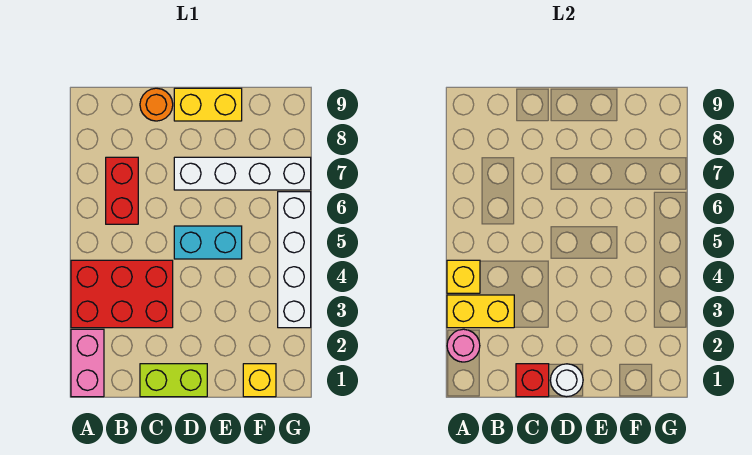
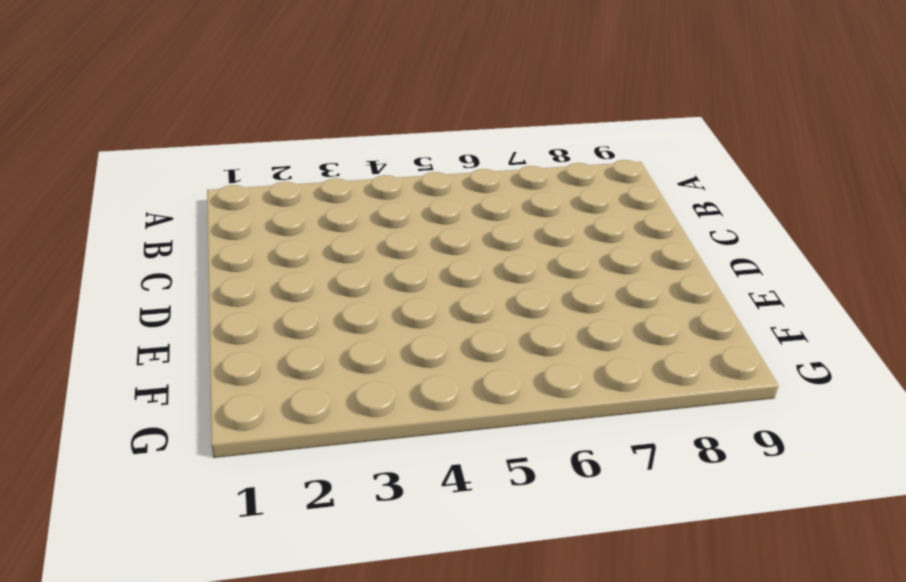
none -> pink brick A1:A2 level 1
none -> red brick A3:C4 level 1
none -> red brick B6:B7 level 1

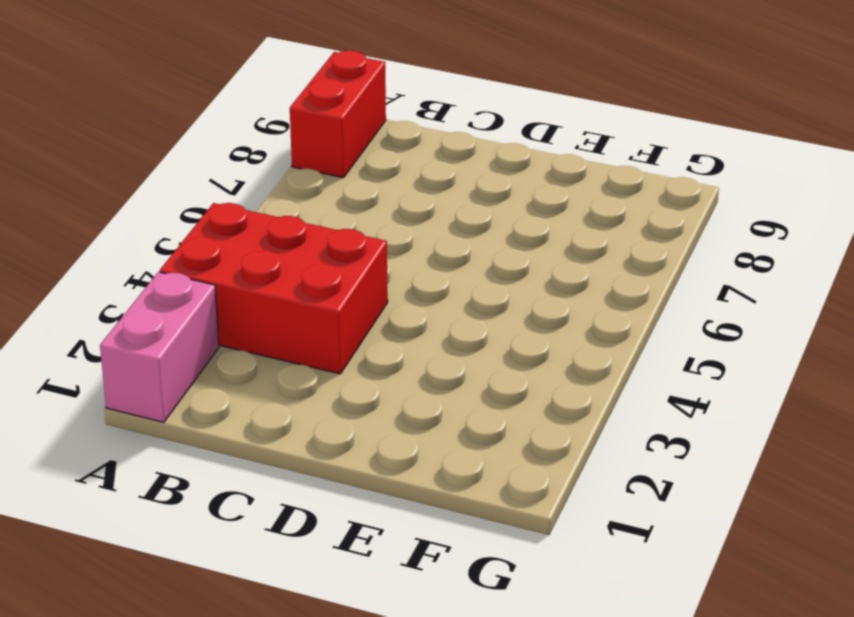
red brick A8:A9 level 1 -> red brick B6:B7 level 1
none -> lime brick C1:D1 level 1
none -> orange round brick C9 level 1
none -> cyan brick D5:E5 level 1

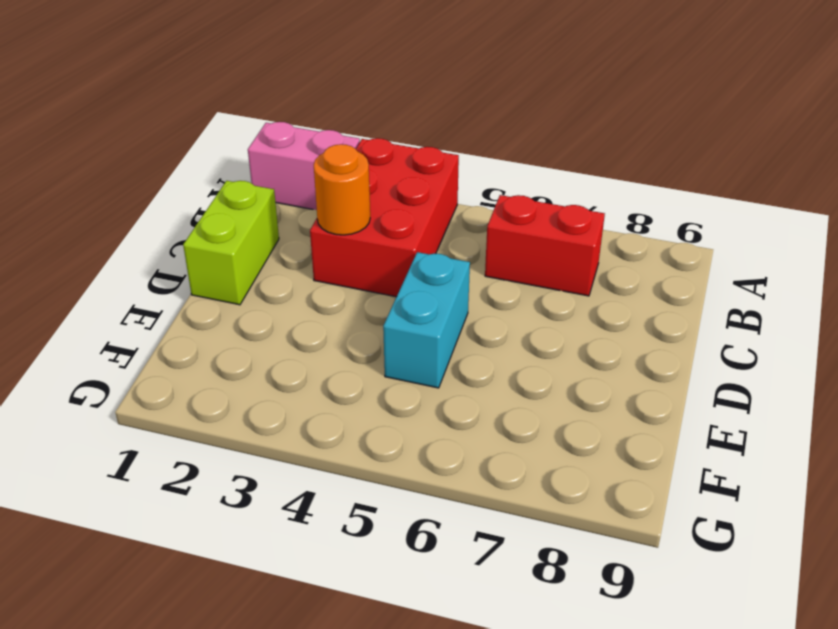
orange round brick C3 level 2 -> orange round brick C9 level 1
none -> white brick D7:G7 level 1
none -> yellow brick D9:E9 level 1
none -> yellow brick F1 level 1

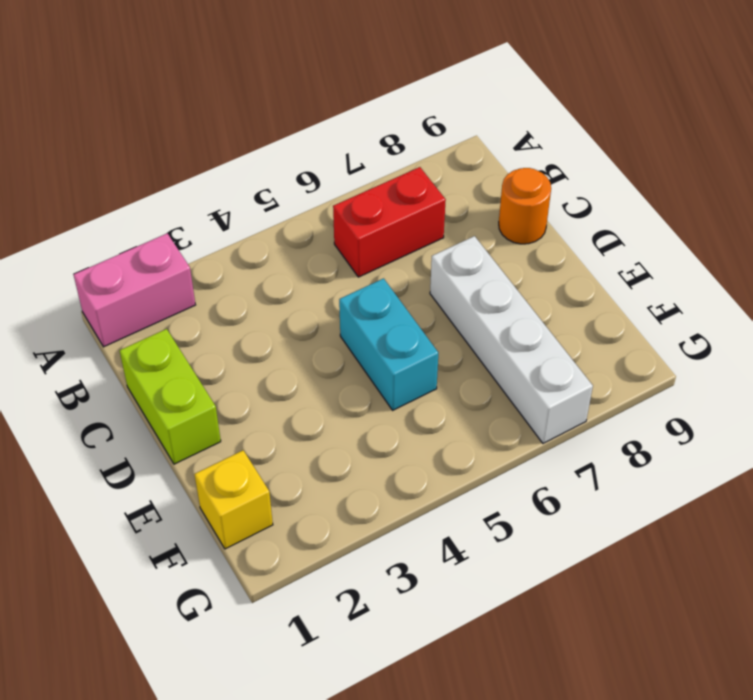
none -> red brick A3:C4 level 1
none -> yellow brick D9:E9 level 1
none -> white brick G3:G6 level 1

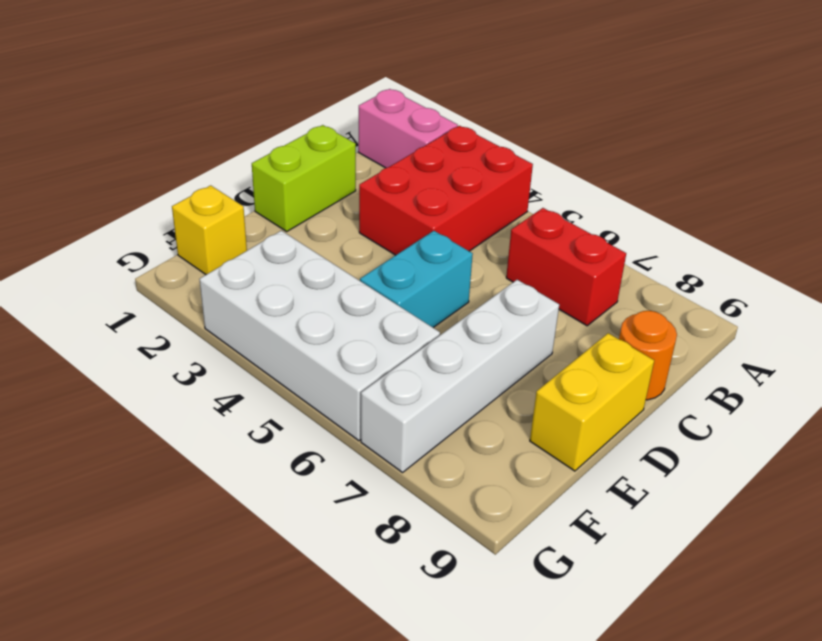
white brick F3:G6 level 1 -> white brick G3:G6 level 1
none -> pink round brick A2 level 2
none -> yellow brick A3:B3 level 2
none -> yellow brick A4 level 2

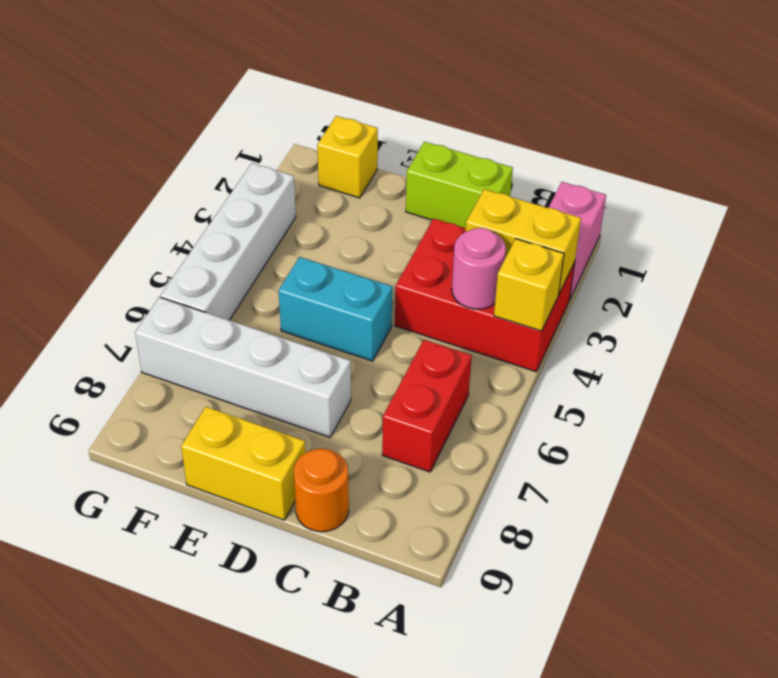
pink round brick B4 level 2 -> pink round brick A2 level 2
none -> red brick C1 level 2
none -> white round brick D1 level 2

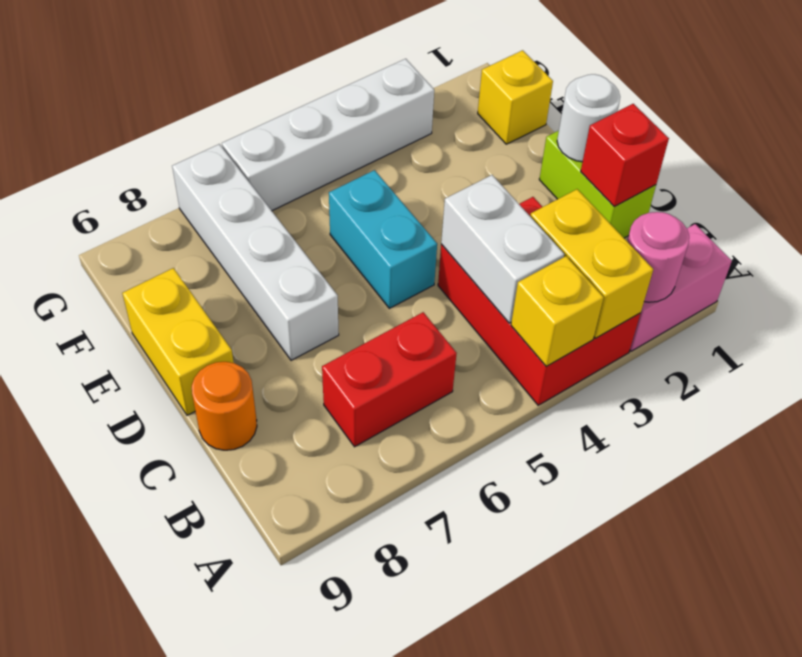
white brick B4:C4 level 2 -> none

